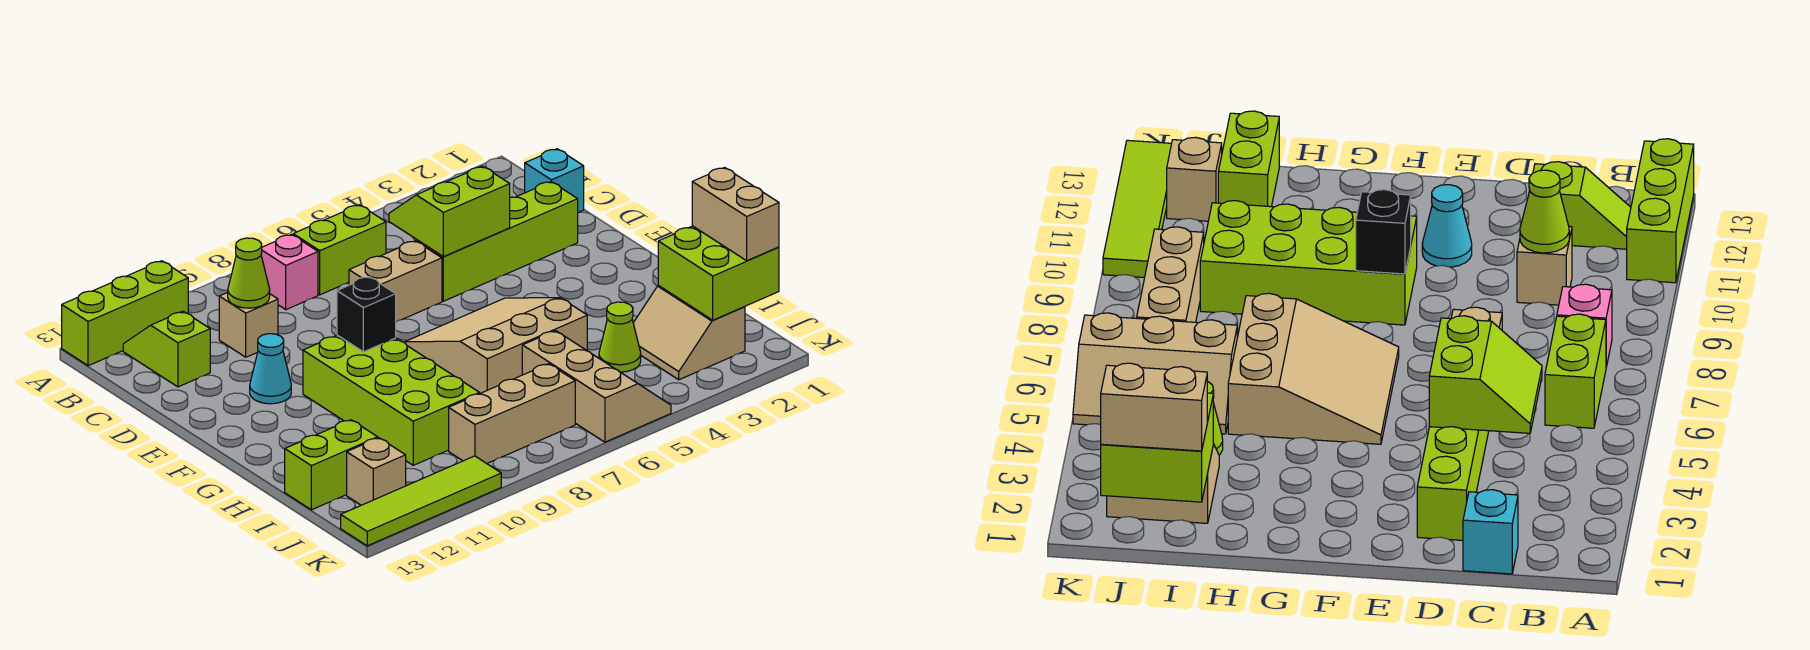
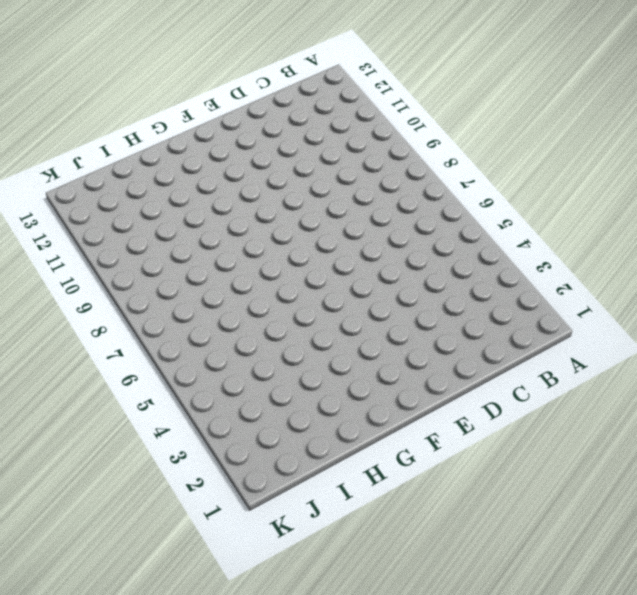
none -> lime brick A11:A13 level 1
none -> lime brick B6:B7 level 1
none -> pink brick B8 level 1

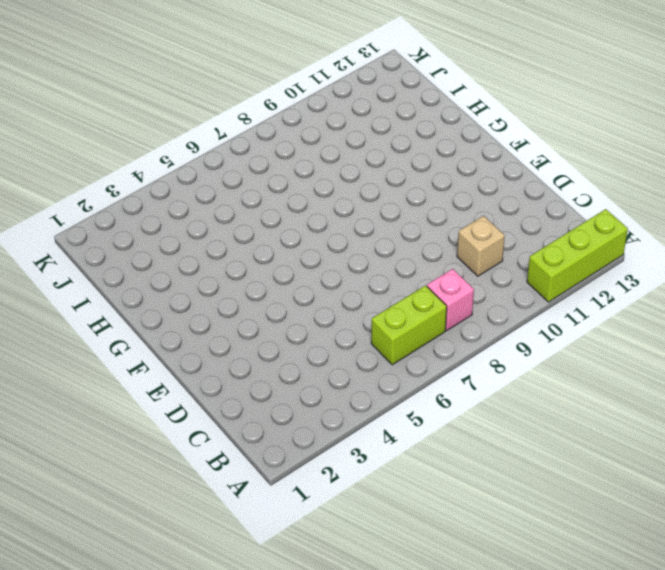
none -> lime slope B12:C12 level 1 top C
none -> cyan brick C1 level 1
none -> lime brick D2:D5 level 1

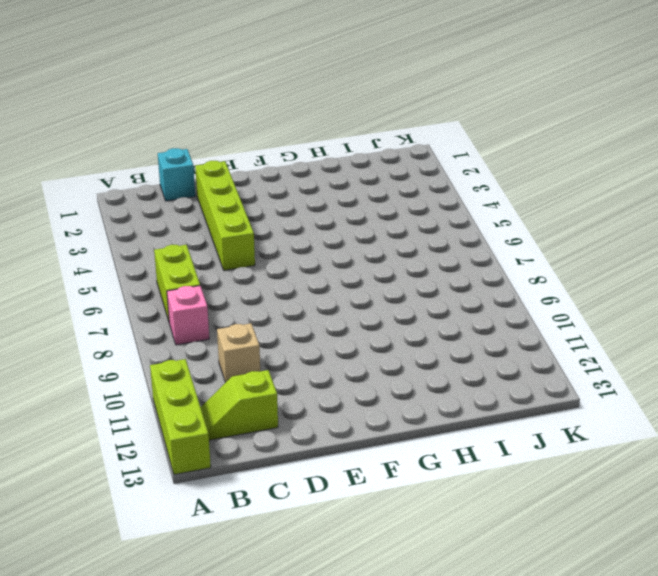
none -> tan brick D6:D7 level 1
none -> cyan cone E11 level 1
none -> tan slope F5:H7 level 1 top H

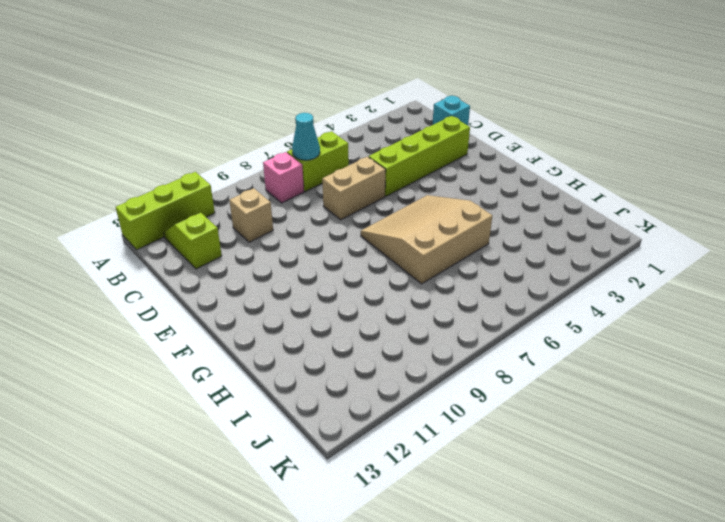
cyan cone B7 level 2 -> cyan cone E11 level 1
none -> lime brick F9:I10 level 1
none -> tan slope I2:J3 level 1 top 2
none -> lime cone I4 level 1

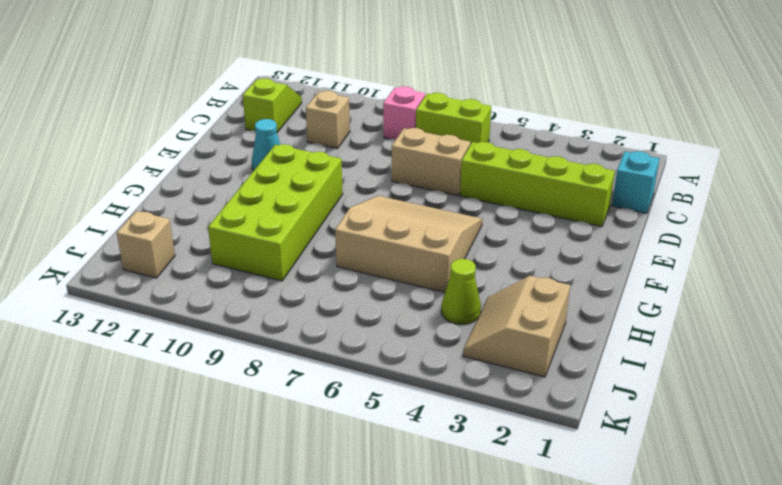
none -> lime brick A11:A13 level 1
none -> tan slope I5:K6 level 1 top 6
none -> lime brick I12:I13 level 1

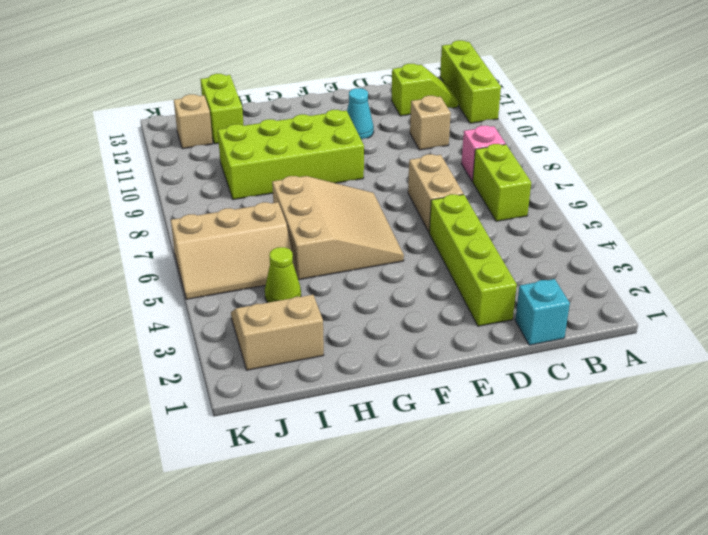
none -> tan brick J7:J9 level 1
none -> lime tile K10:K13 level 1
none -> lime slope C4:D5 level 2 top D

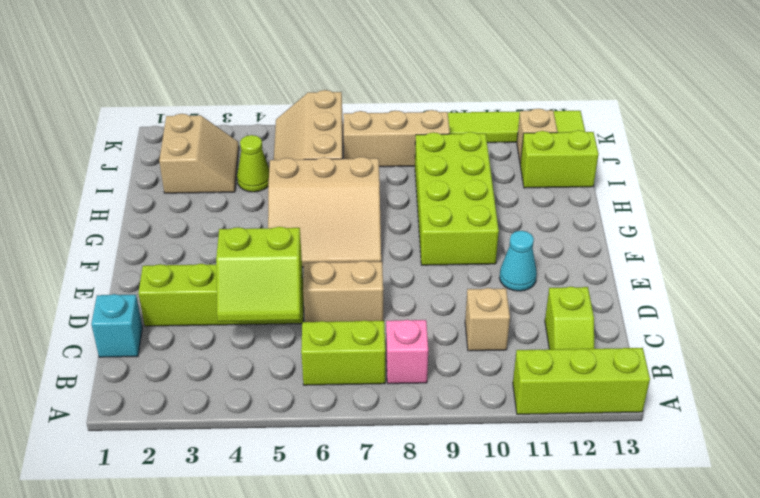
none -> lime cone C10 level 2
none -> black brick F9 level 2
none -> lime brick I1:J2 level 2

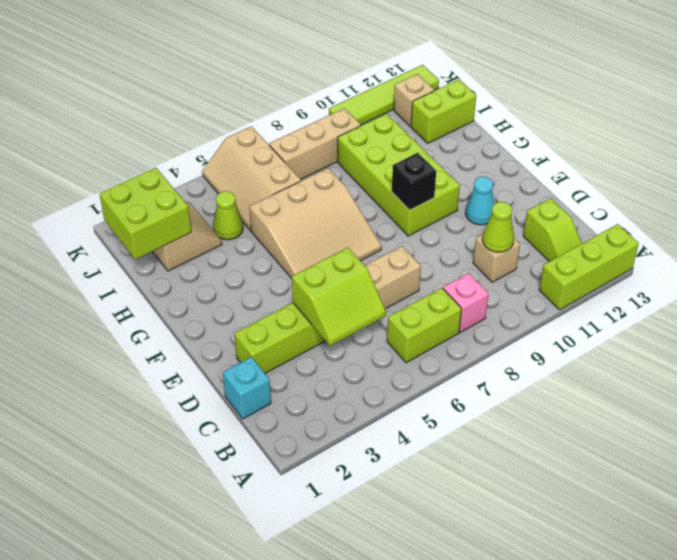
none -> tan brick I1:J1 level 3

